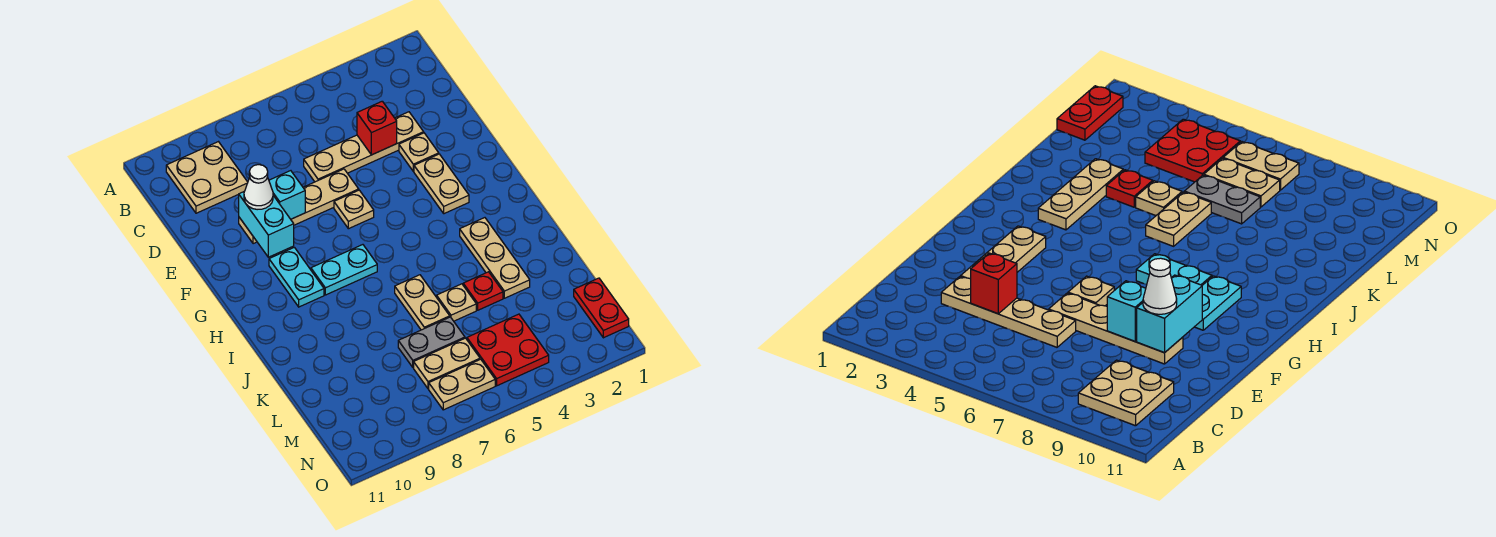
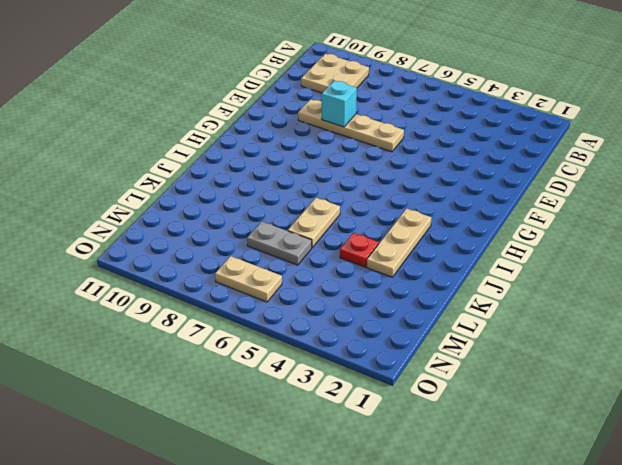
none -> tan plate D3:D6 level 1
none -> tan plate E3 level 1
none -> tan plate F3:G3 level 1

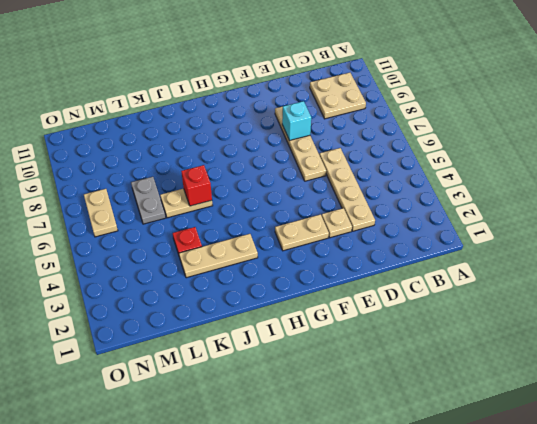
red brick J6 level 2 -> red brick D4 level 2
none -> tan plate F6 level 1
none -> cyan plate G9:H9 level 1
none -> cyan plate H7:H8 level 1

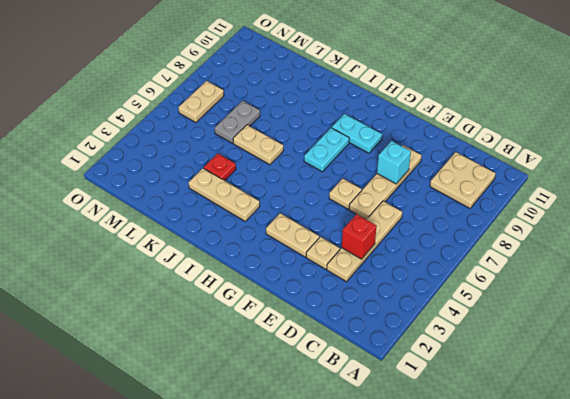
none -> tan plate K5 level 1
none -> red plate M1:N1 level 1
none -> red plate M4:N5 level 1

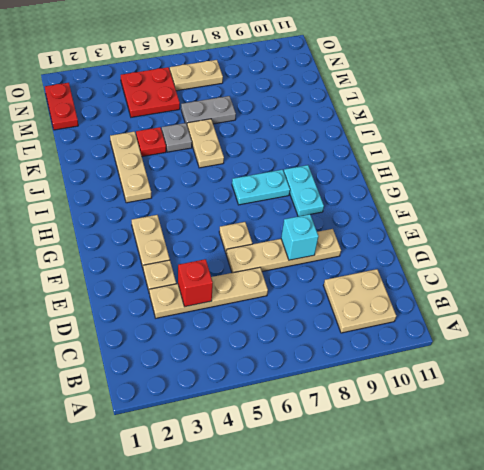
grey plate K5 level 1 -> tan plate K5 level 1
none -> tan plate M6:M7 level 1
none -> cyan brick E9:F9 level 2
none -> white cone E9 level 3

